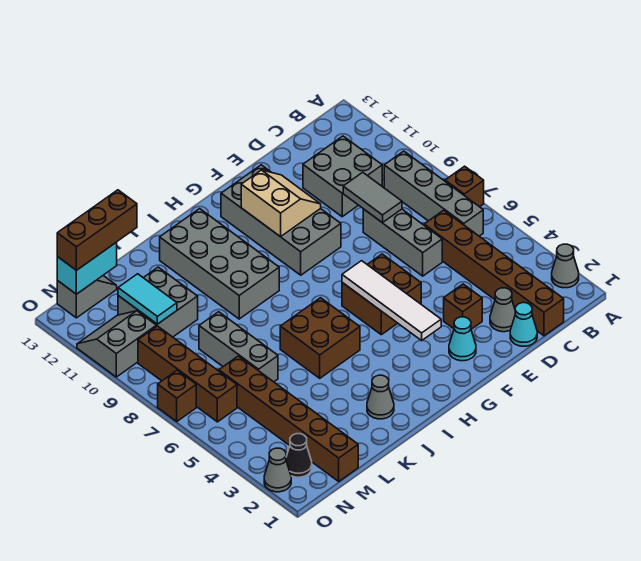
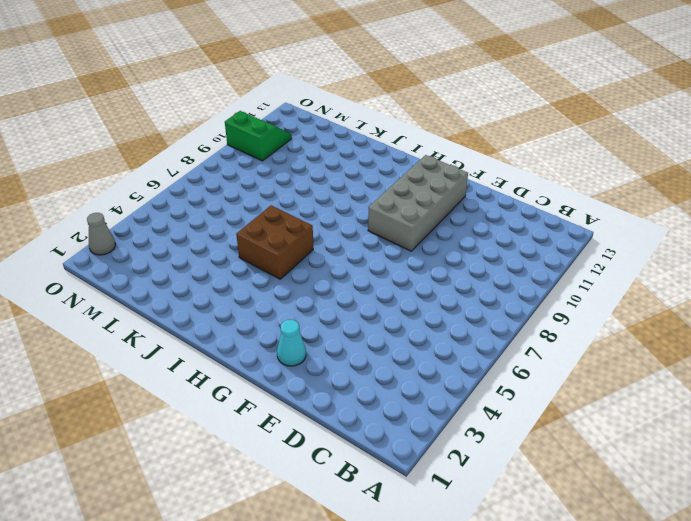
green slope N10:O11 level 1 top 10 -> grey slope N10:O11 level 1 top 10
none -> grey cone A2 level 1
none -> brown brick A7 level 1
none -> grey brick B6:B9 level 1
none -> brown brick C1:C6 level 1

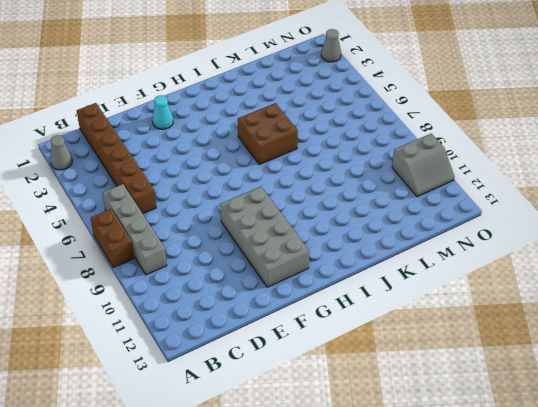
brown brick A7:A8 level 1 -> brown brick A7 level 1
none -> grey brick C10:D11 level 1
none -> cyan cone D1 level 1
none -> grey cone D2 level 1
none -> grey brick D6:D8 level 1

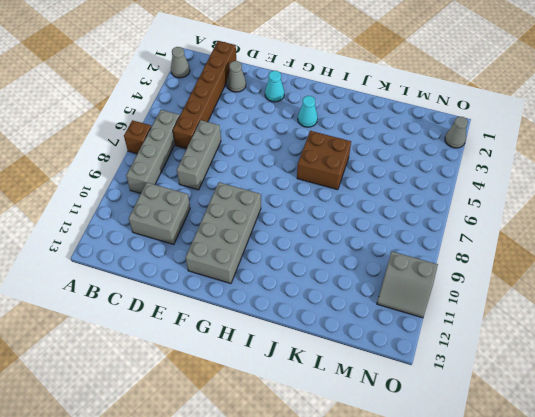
cyan cone H3 level 1 -> cyan cone D1 level 1
none -> brown brick E3 level 1
none -> brown brick F5:G6 level 1
none -> grey brick I9:J12 level 1
none -> grey cone J2 level 1

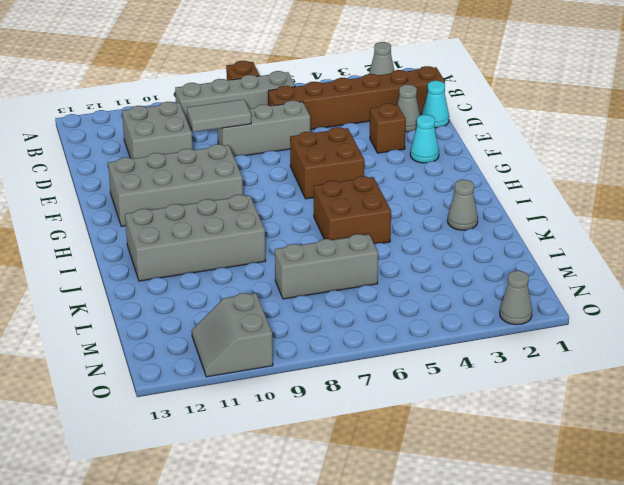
none -> grey brick L10:M11 level 1
none -> brown brick M1:M6 level 1
none -> grey slope M13:N13 level 1 top N
none -> black cone N2 level 1

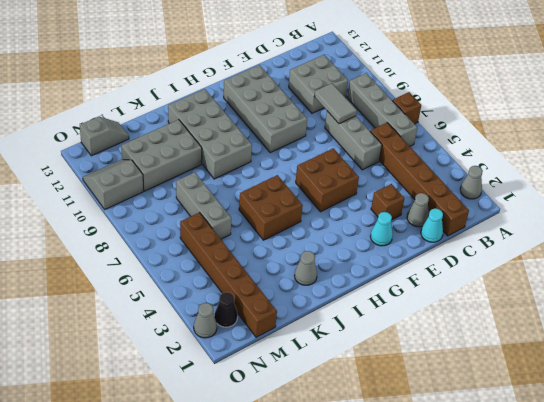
grey brick K10:M11 level 1 -> grey brick L10:M11 level 1
none -> brown brick N6:N9 level 1
none -> brown brick O7 level 1
none -> tan slope F10:G11 level 2 top G
none -> white tile G3:G6 level 2

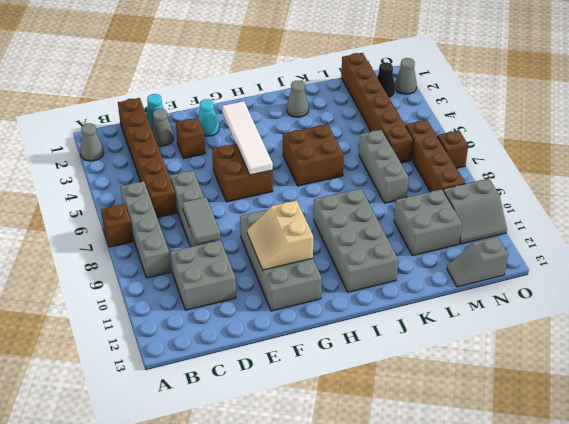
none -> cyan tile M10:M11 level 2
none -> cyan brick M13:N13 level 2
none -> brown brick L13:N13 level 3

